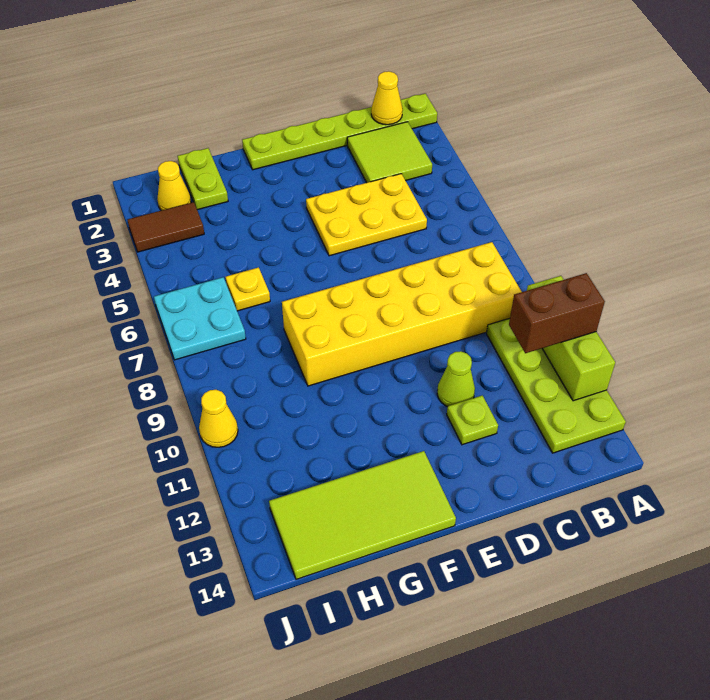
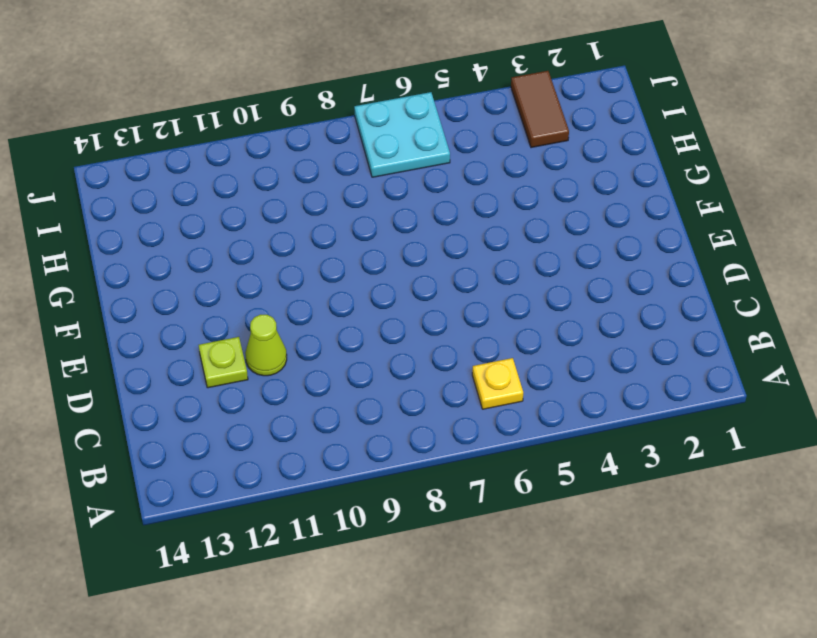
yellow plate B6 level 1 -> yellow plate H6 level 1
none -> lime plate A1:F1 level 1
none -> lime plate A10:B13 level 1
none -> lime tile B2:C3 level 1

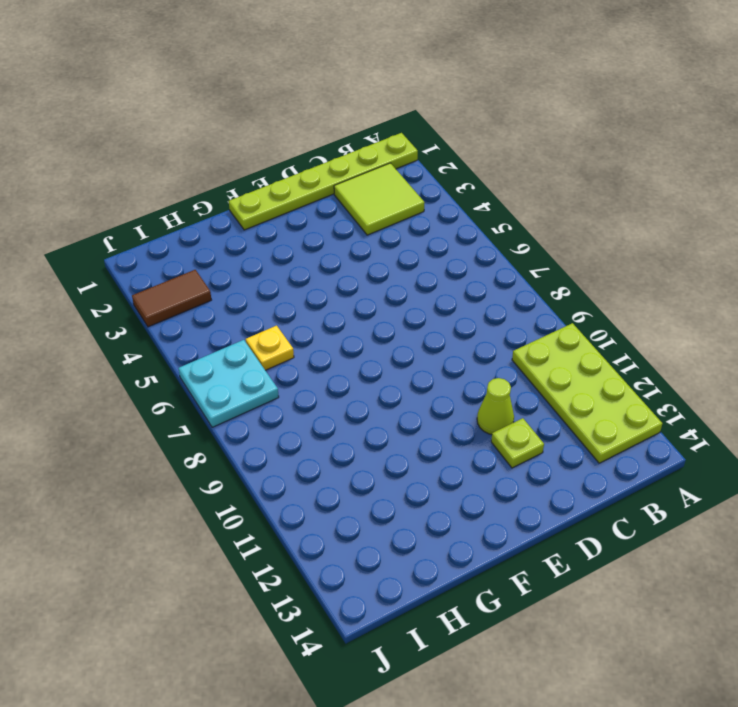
none -> yellow brick B8:G9 level 1
none -> yellow plate C4:E5 level 1
none -> lime tile F13:I14 level 1

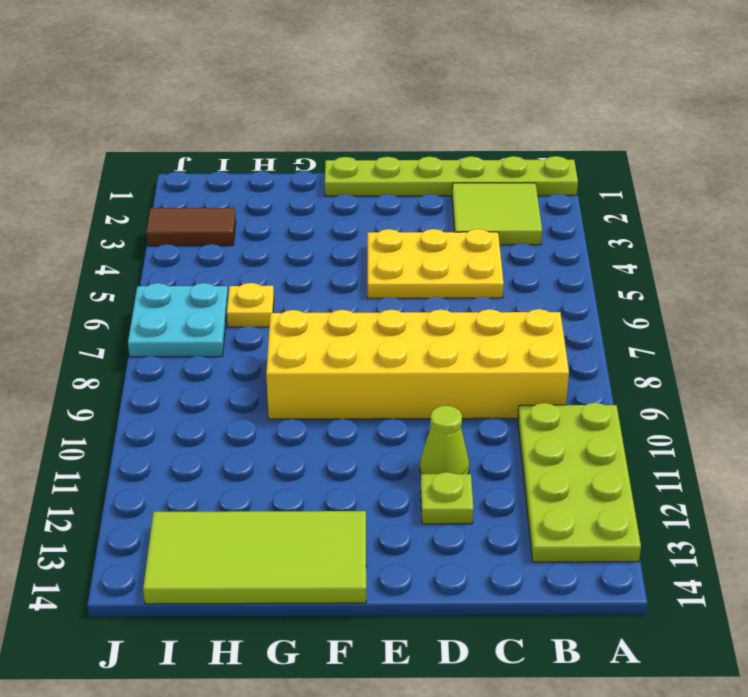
none -> lime plate H1:H2 level 1
none -> yellow cone I2 level 1
none -> yellow cone J10 level 1

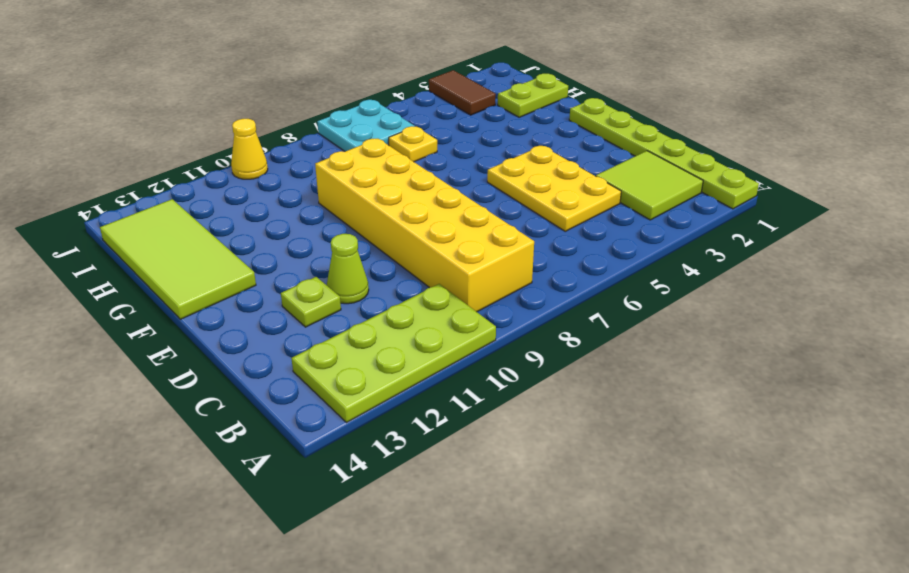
none -> yellow cone I2 level 1
none -> lime brick A10:A12 level 2
none -> yellow cone B1 level 2

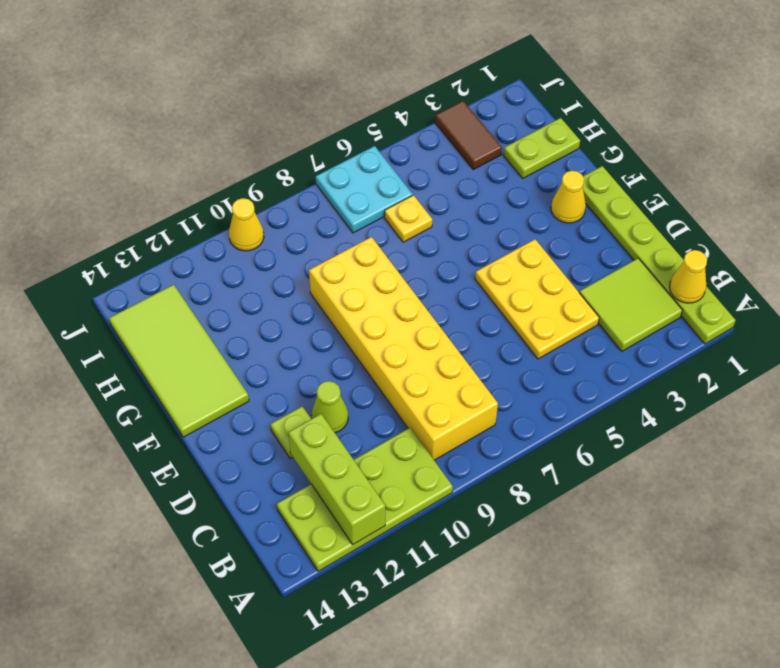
lime brick A12:C12 level 2 -> lime brick A10:A12 level 2
yellow cone F2 level 1 -> yellow cone I2 level 1
none -> brown brick A11:B11 level 3

